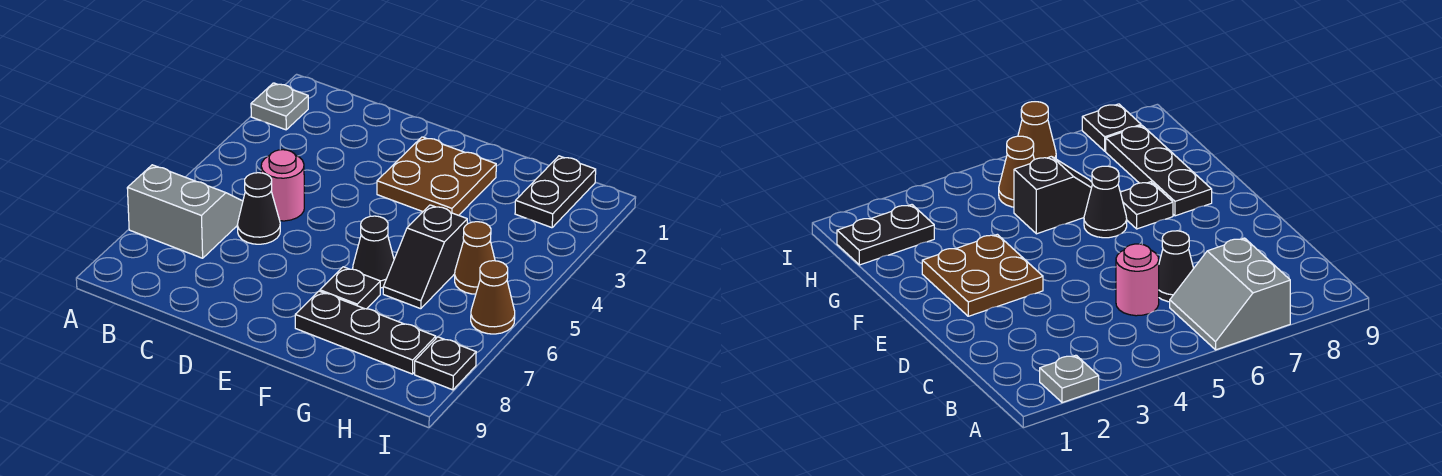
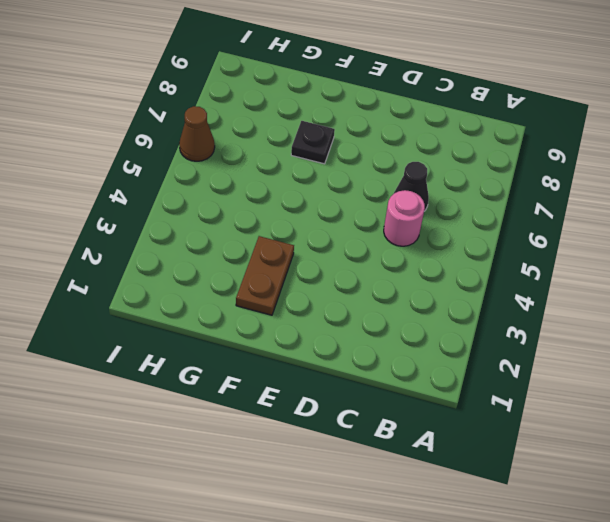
brown plate F2:F3 level 1 -> brown plate E2:F3 level 1
none -> grey plate A2 level 1
none -> grey slope A6:B7 level 1 top 7
none -> black cone F6 level 1

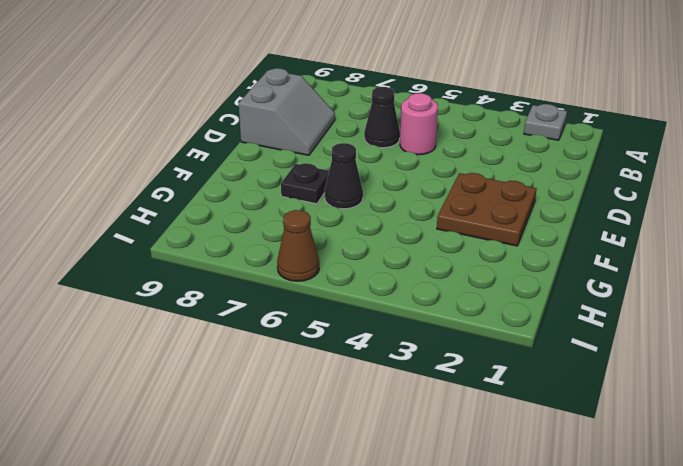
grey slope C8:D9 level 1 top 9 -> grey slope A6:B7 level 1 top 7
none -> black plate F8:H8 level 1
none -> black slope G5:G6 level 1 top 5
none -> black plate H1:H2 level 1

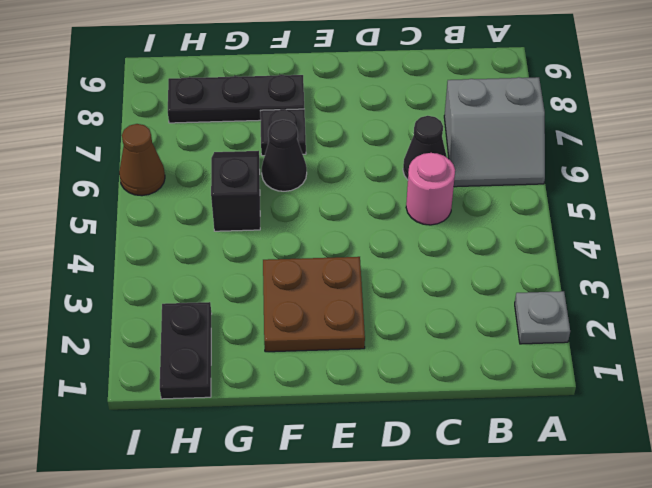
none -> brown cone H5 level 1
none -> black plate I8 level 1

